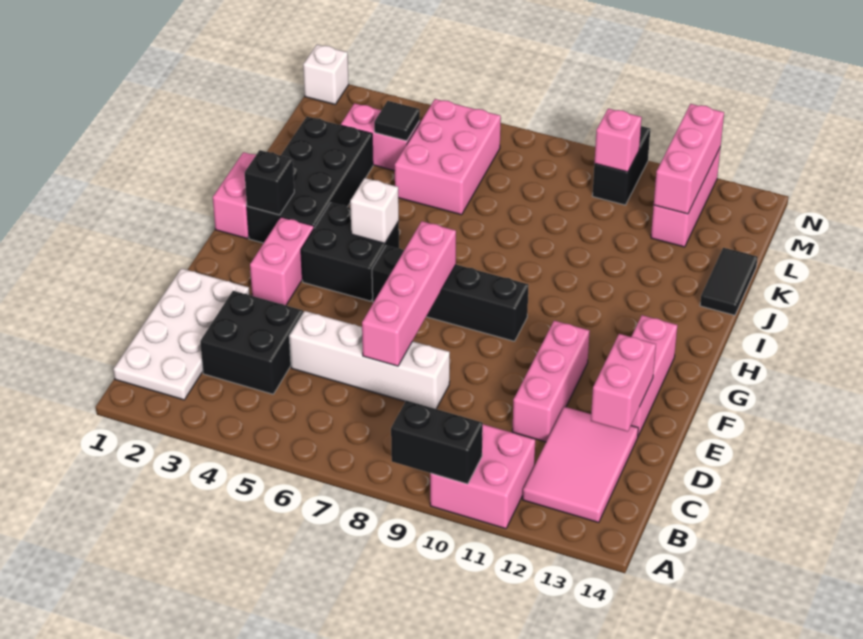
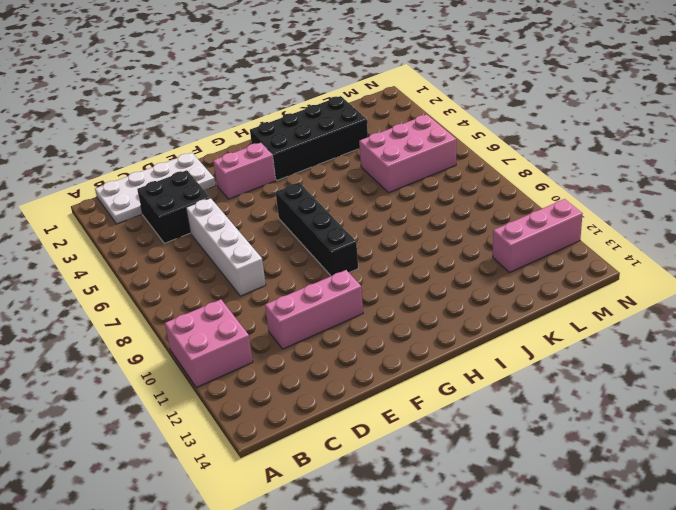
none -> pink tile B12:D13 level 1
none -> pink brick E13:G13 level 1
none -> black brick G4:H5 level 1

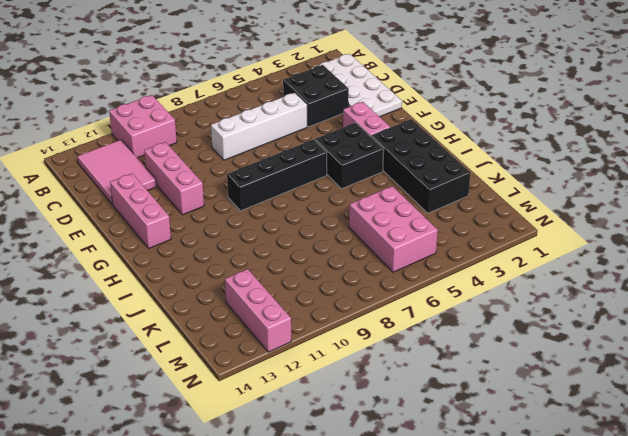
none -> pink brick H1:I1 level 1
none -> black tile J14:K14 level 1
none -> pink brick L3:L4 level 1

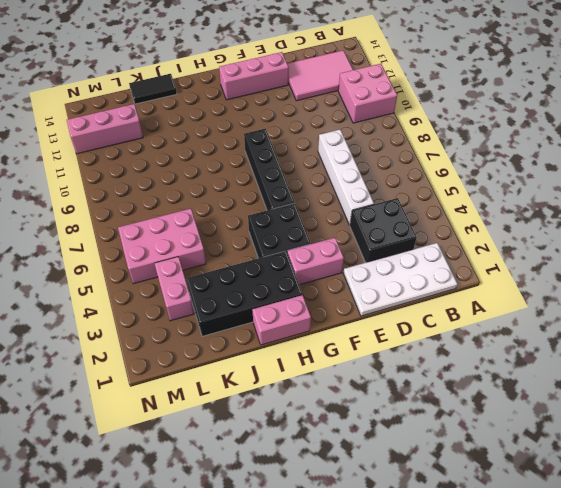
none -> pink brick D11:F11 level 1
none -> black brick M10:N10 level 1
none -> white brick N1 level 1

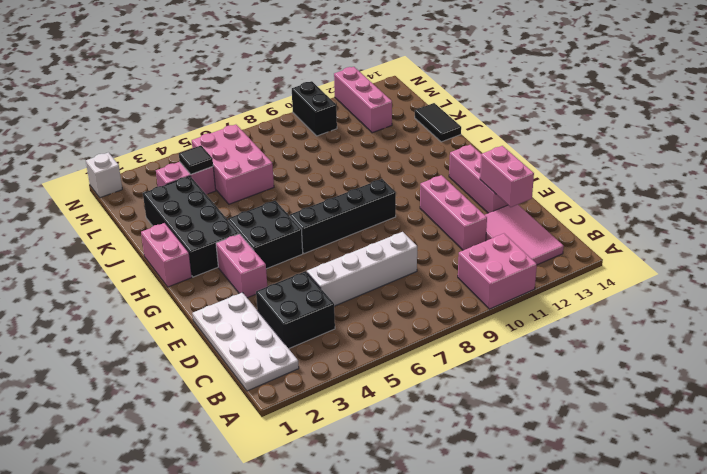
none -> black brick A9:A10 level 2
none -> pink brick D7:G7 level 2
none -> black brick H2 level 2

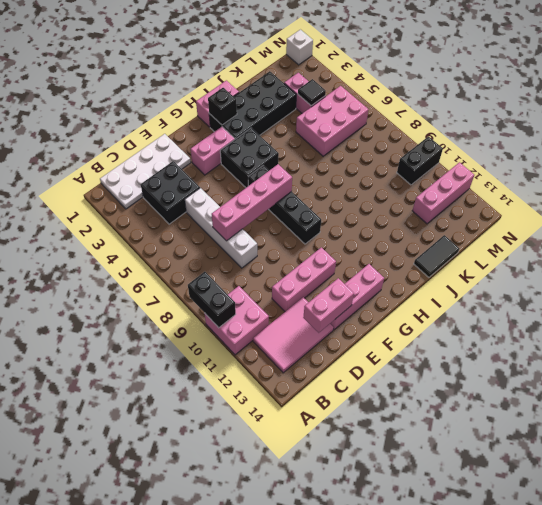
none -> white brick H5 level 2
none -> pink brick L12:N12 level 2
none -> pink brick M10 level 2

